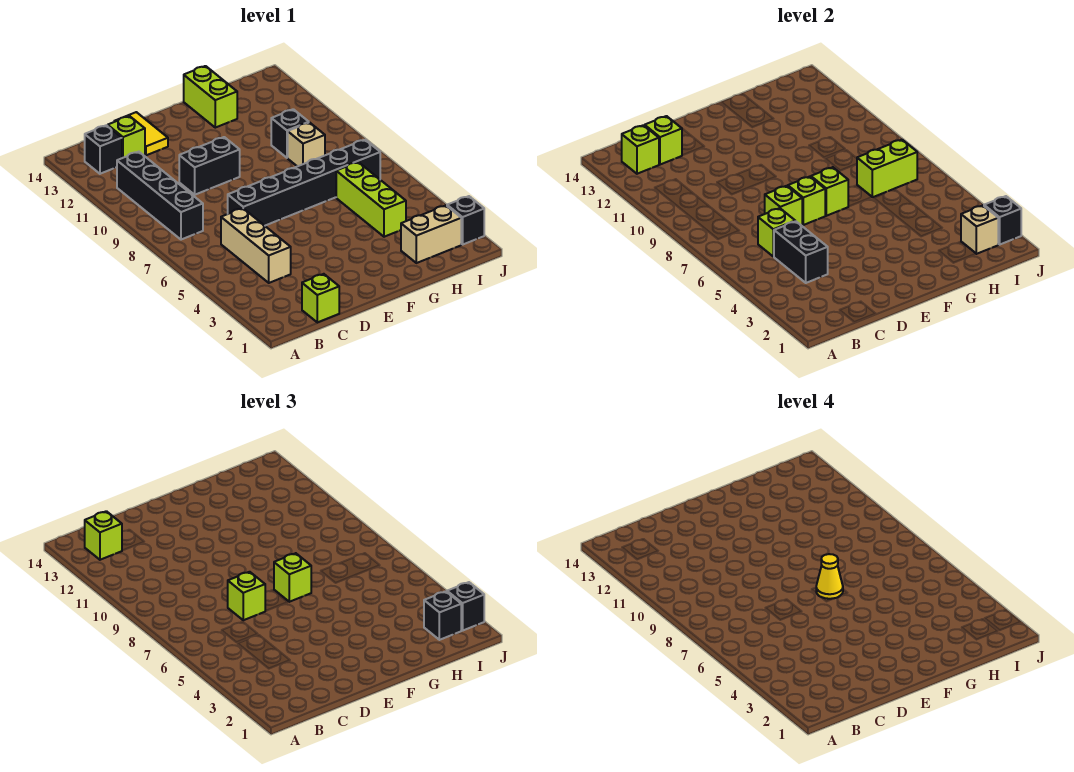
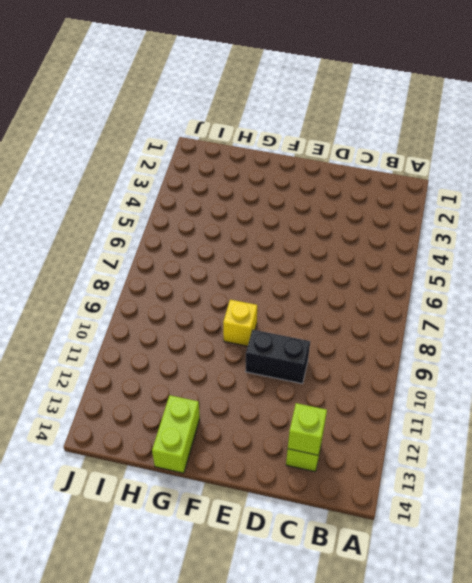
yellow brick F9 level 1 -> none
none -> black brick B8:B11 level 1
none -> black brick B13 level 1
none -> lime brick C1 level 1
none -> tan brick C4:C6 level 1

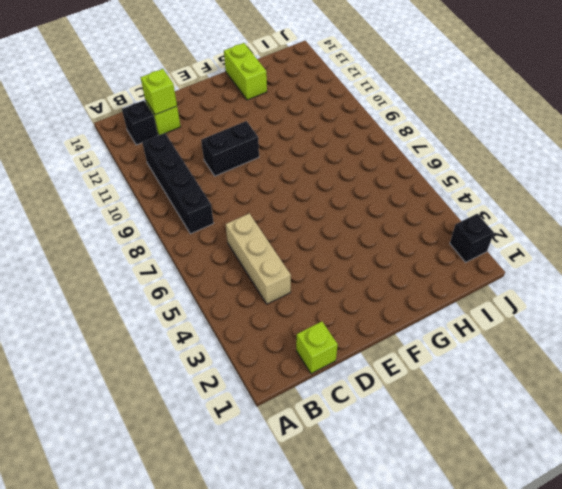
none -> black brick D7:I7 level 1
none -> yellow tile D13:D14 level 1
none -> tan brick H2:I2 level 1
none -> lime brick H4:H6 level 1

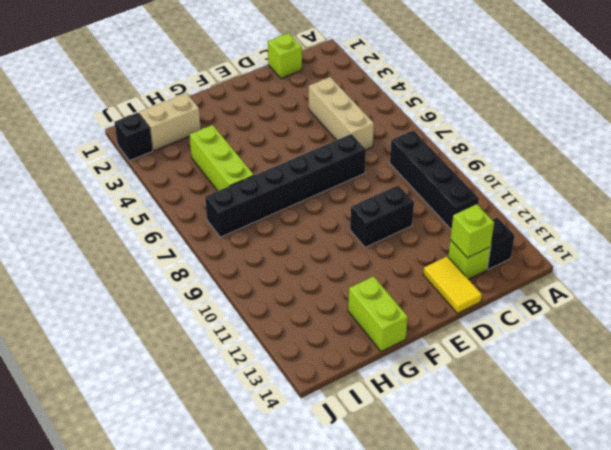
none -> tan brick H9 level 1
none -> black brick H10 level 1
none -> lime brick B13 level 2
none -> black brick C4:C5 level 2

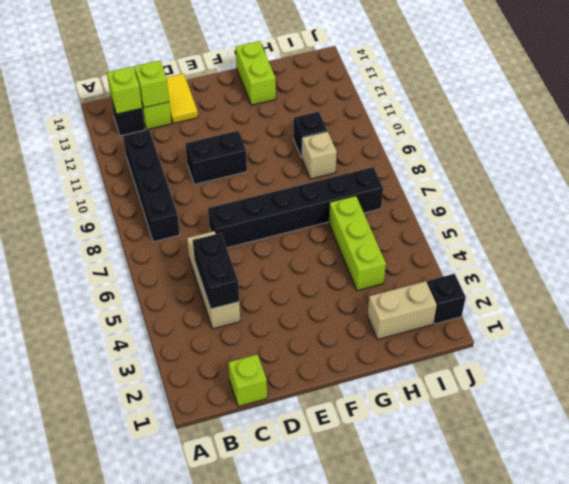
none -> lime brick C6 level 2
none -> lime brick D7 level 2
none -> lime brick E7 level 2
none -> lime brick F7 level 2

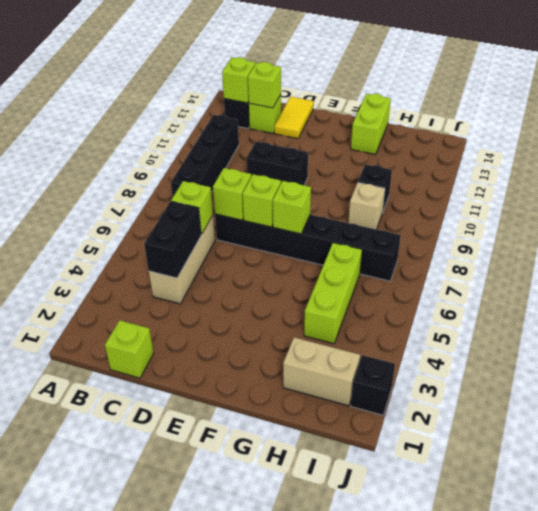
none -> lime brick H7:I7 level 2
none -> tan brick I2 level 2
none -> black brick J2 level 2
none -> lime brick B13 level 3

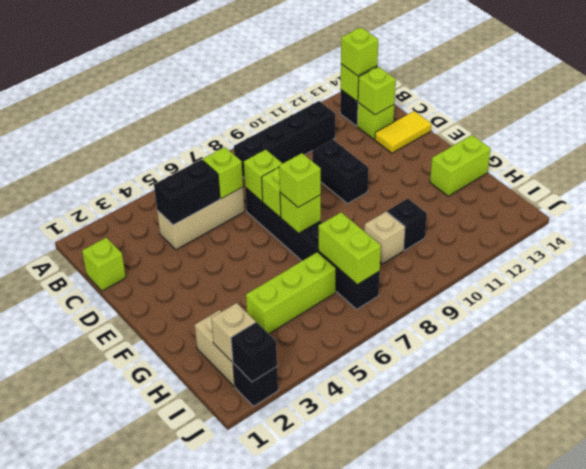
none -> lime brick D7 level 3
none -> black brick I2 level 3
none -> black brick J2 level 3
none -> yellow cone F7 level 4

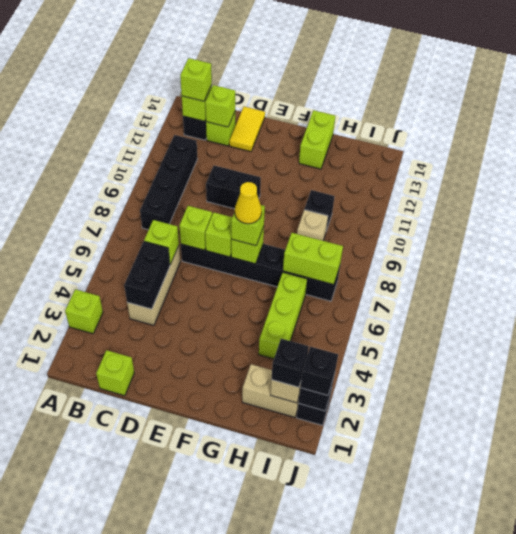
lime brick A3 level 1 -> lime brick D7 level 3

